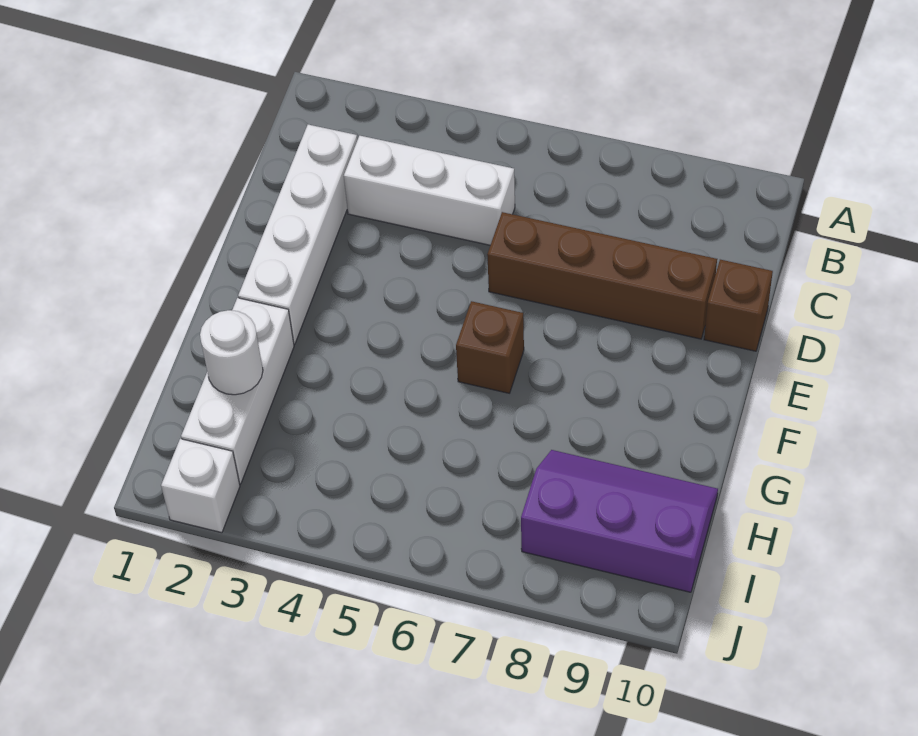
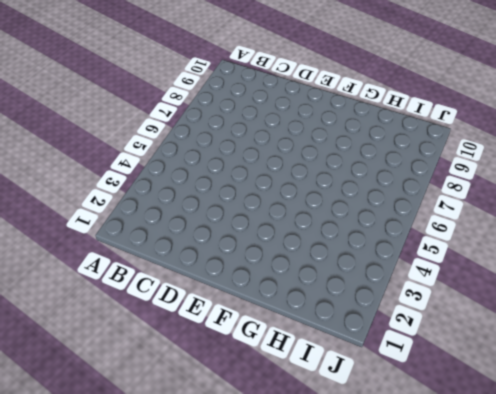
none -> white brick C2:F2 level 1
none -> white brick C3:C5 level 1

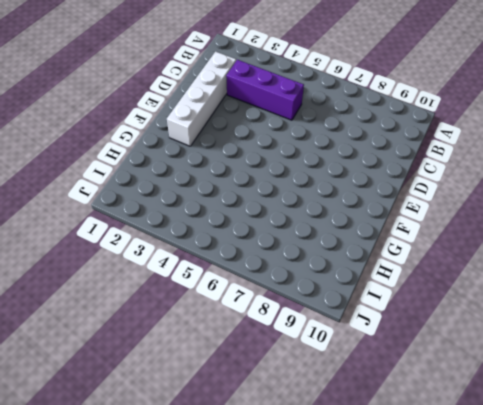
purple brick C3:C5 level 1 -> white brick C3:C5 level 1
none -> brown brick D6:D9 level 1
none -> brown brick D10 level 1

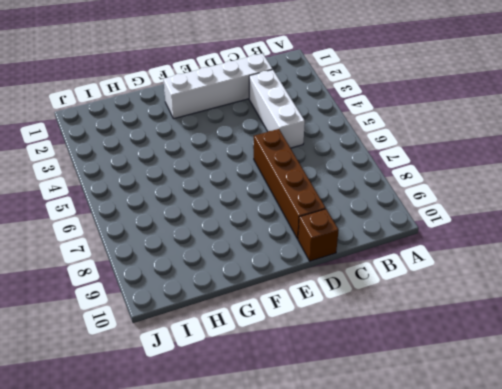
none -> brown brick F6 level 1
none -> white brick G2:I2 level 1

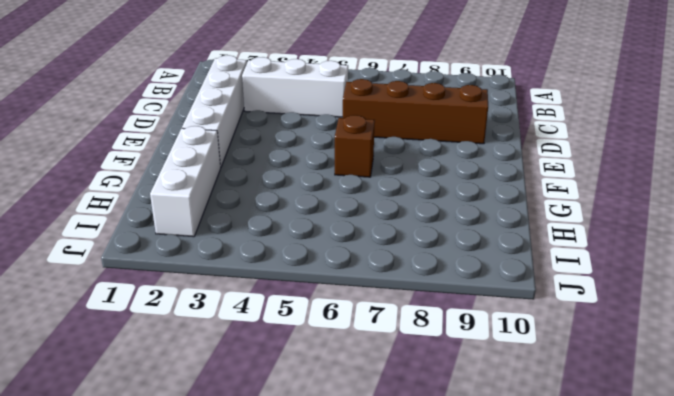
none -> brown brick D10 level 1
none -> purple slope H8:I10 level 1 top I

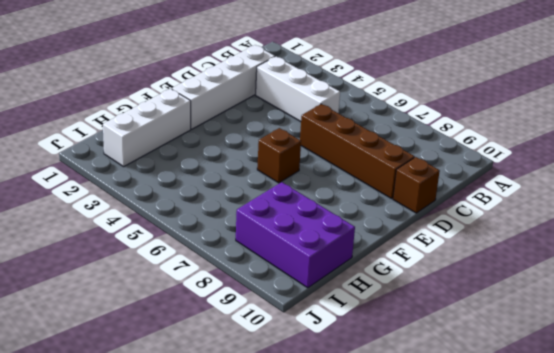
purple brick H8:I10 level 1 -> purple slope H8:I10 level 1 top I
none -> white brick J2 level 1
none -> white round brick H2 level 2

